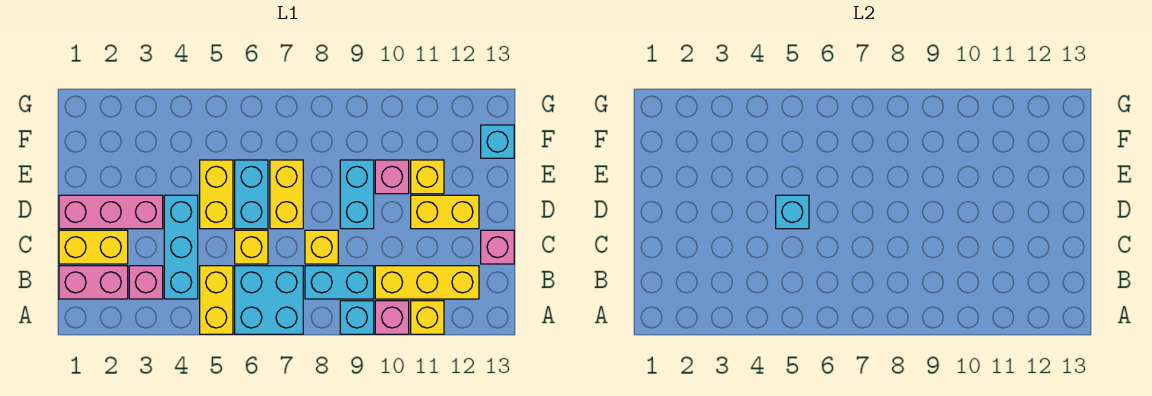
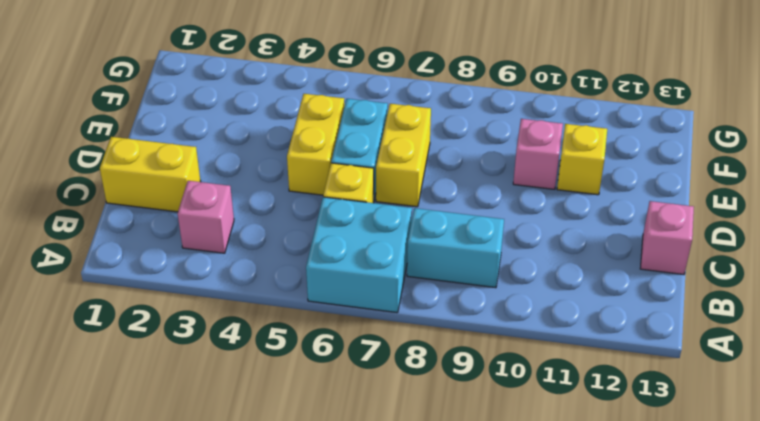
none -> yellow brick A5:B5 level 1
none -> cyan brick A9 level 1
none -> pink brick A10 level 1

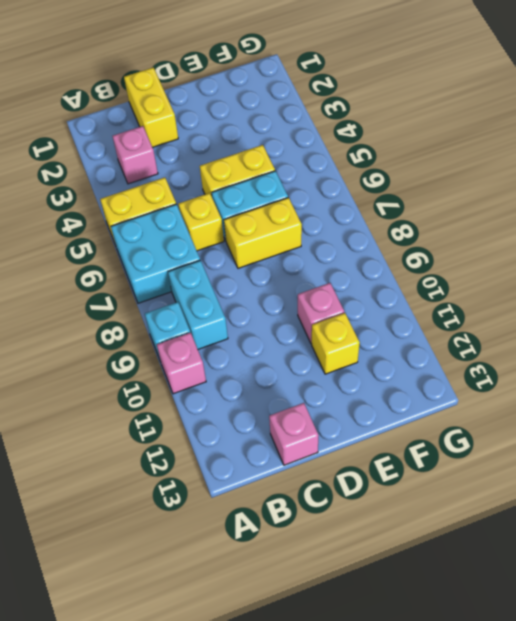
none -> yellow brick A11 level 1
none -> pink brick B1:B2 level 1
none -> cyan brick B4:D4 level 1

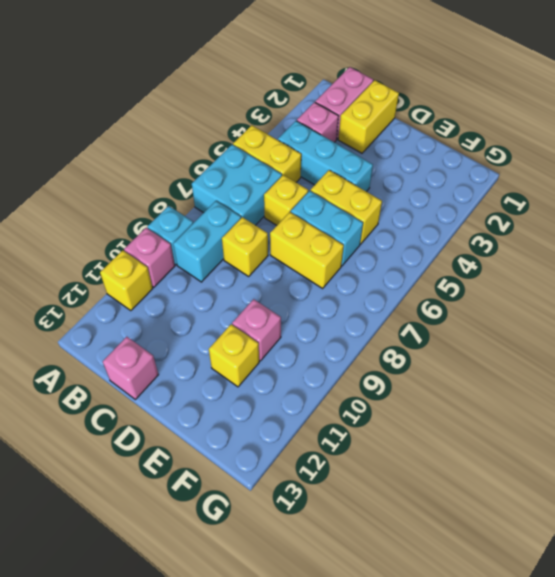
none -> yellow brick B10:B12 level 1
none -> pink brick D1:D3 level 1
none -> cyan brick D9:E9 level 1

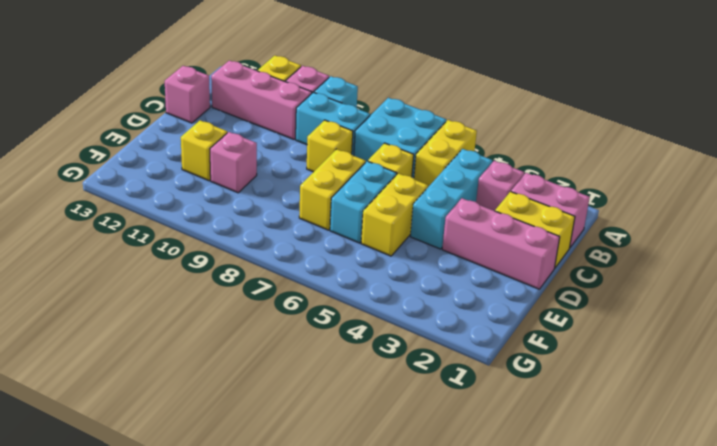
pink brick B10:B12 level 1 -> yellow brick B10:B12 level 1
none -> cyan brick D9:E9 level 1
none -> yellow brick D11:D12 level 1
none -> cyan brick F13 level 1

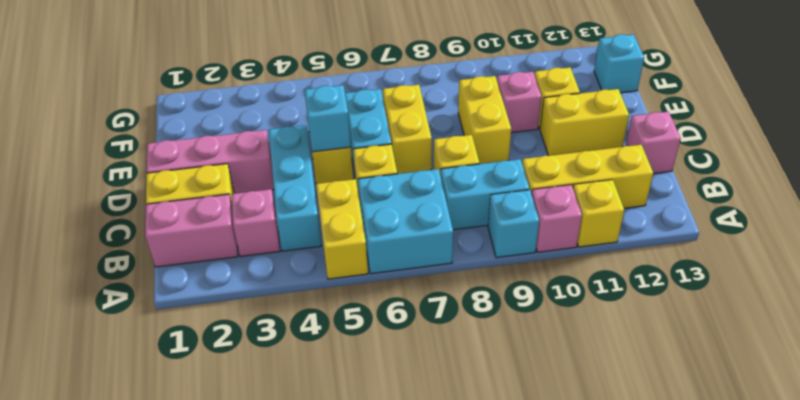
yellow brick D9:E9 level 1 -> cyan brick D9:E9 level 1

